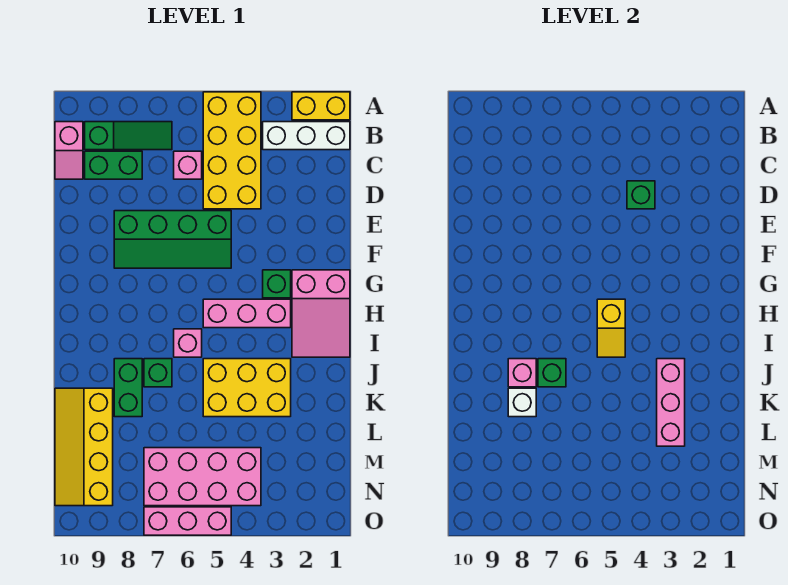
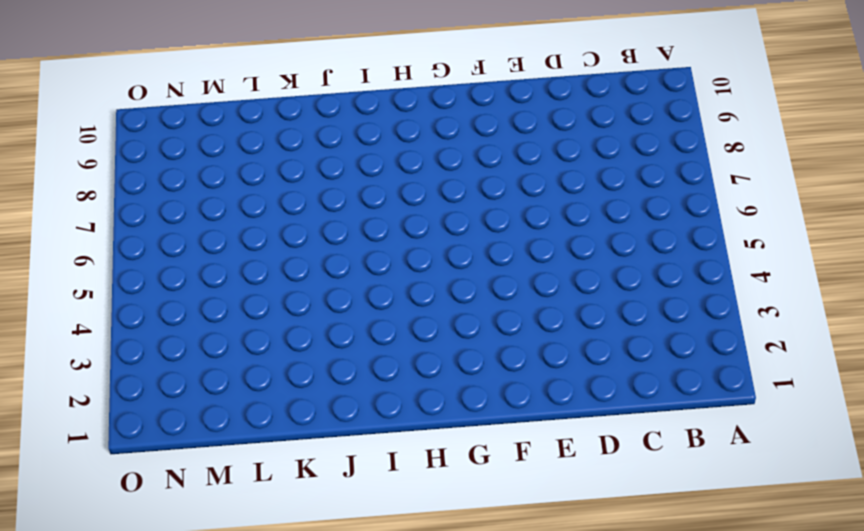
none -> yellow brick A1:A2 level 1
none -> yellow brick A4:D5 level 1
none -> white brick B1:B3 level 1

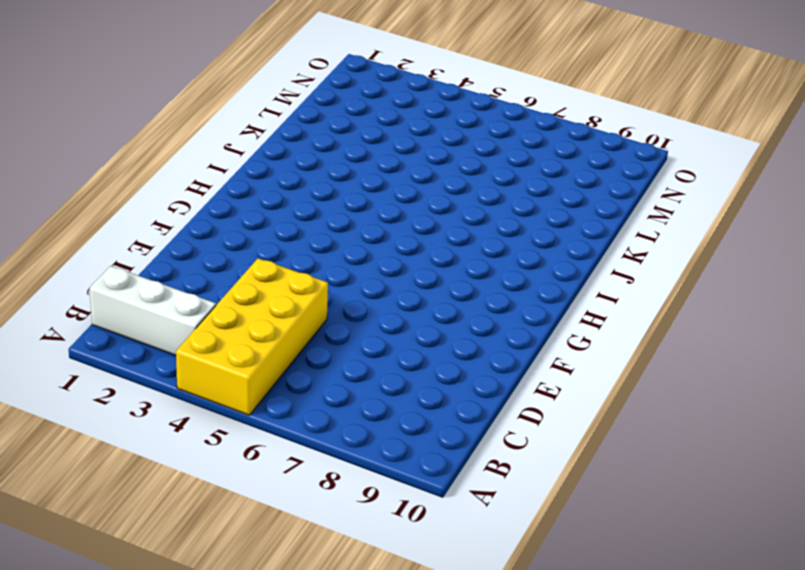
none -> yellow brick A1:A2 level 1
none -> green slope B7:B9 level 1 top 9
none -> pink slope B10:C10 level 1 top B

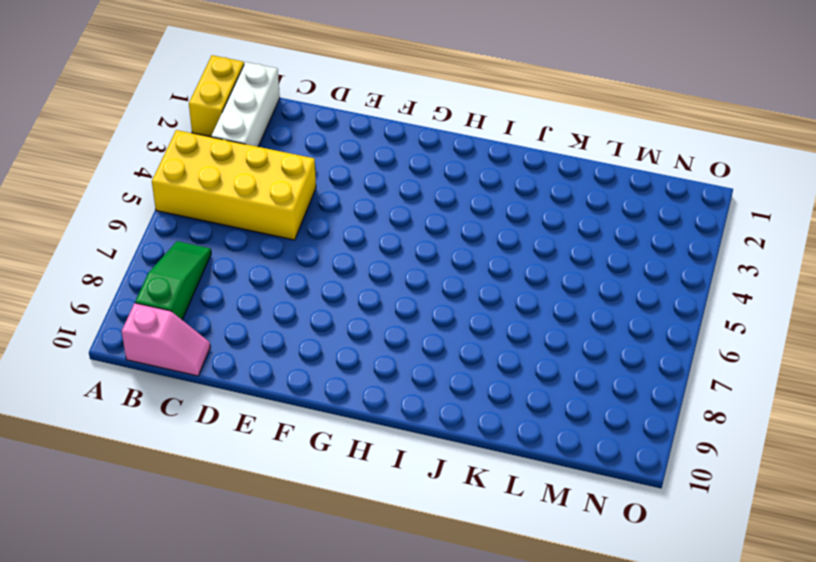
none -> pink brick C6 level 1
none -> green brick C8:C9 level 1
none -> green slope E5:F8 level 1 top E

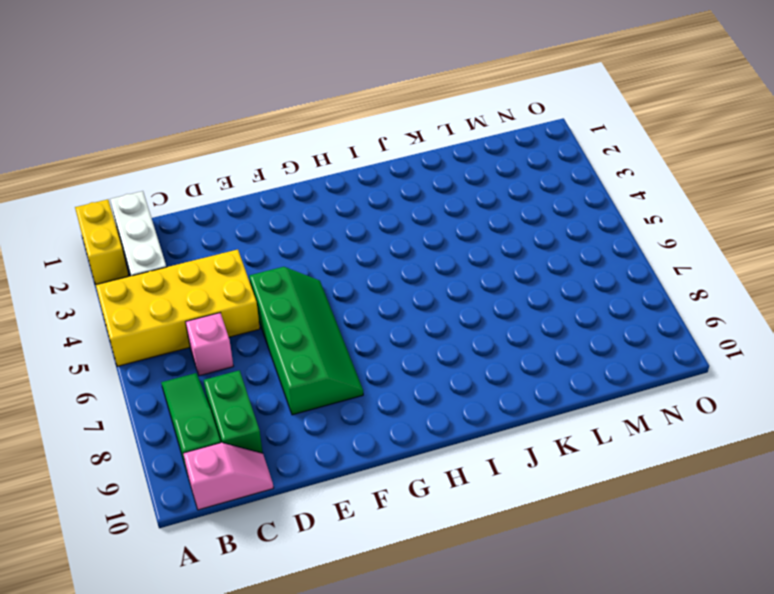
none -> pink slope G1:I2 level 1 top G
none -> green brick G3 level 1
none -> pink brick H3:H5 level 1

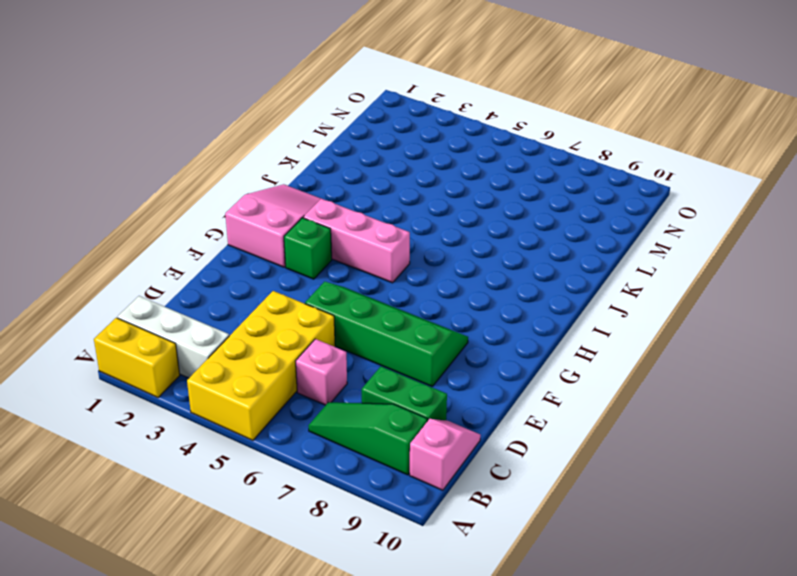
none -> pink brick I6 level 1
none -> yellow brick J3:K5 level 1
none -> green brick J7 level 1

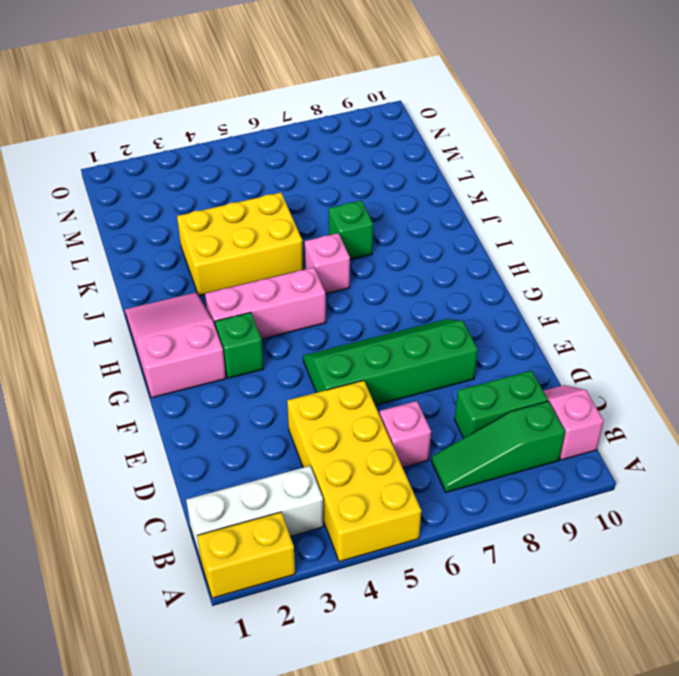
none -> green brick J8:K8 level 1
none -> yellow slope K9:N10 level 1 top 9
none -> pink brick M4:N7 level 1

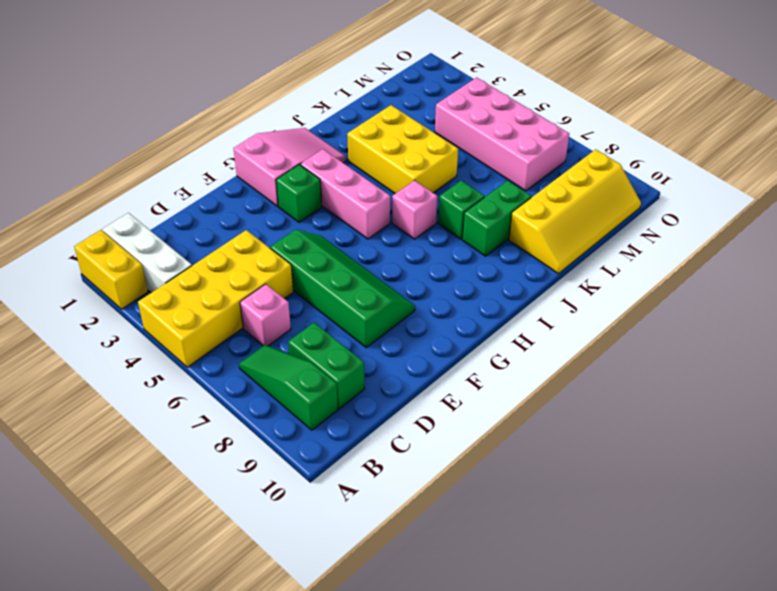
none -> pink slope B10:C10 level 1 top B
none -> pink brick O5:O7 level 1
none -> green brick D4 level 2

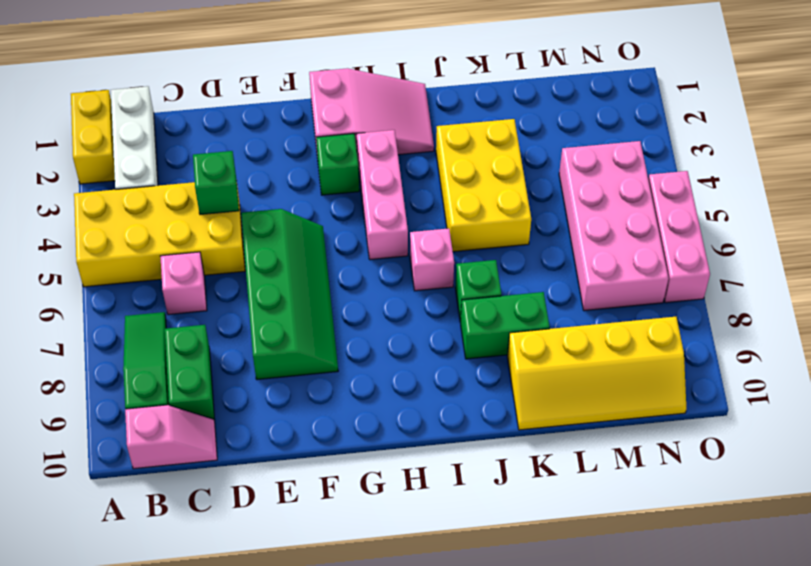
none -> yellow slope H5:I5 level 2 top H
none -> pink brick J3:L3 level 2
none -> green brick J7 level 2

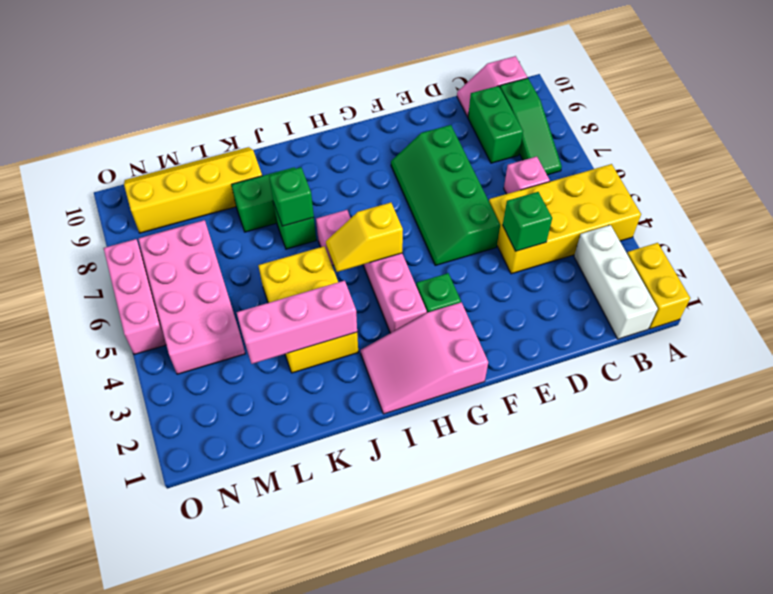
none -> pink brick J8 level 2
none -> white brick K8 level 2

